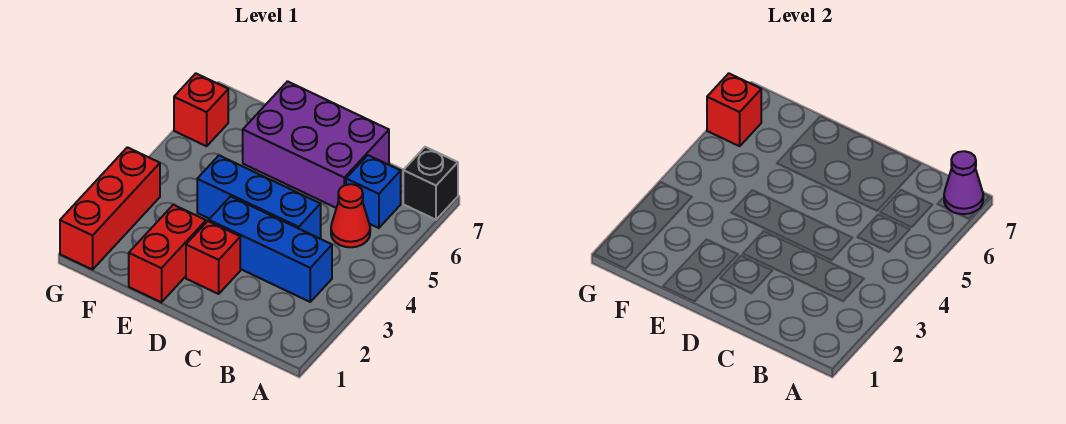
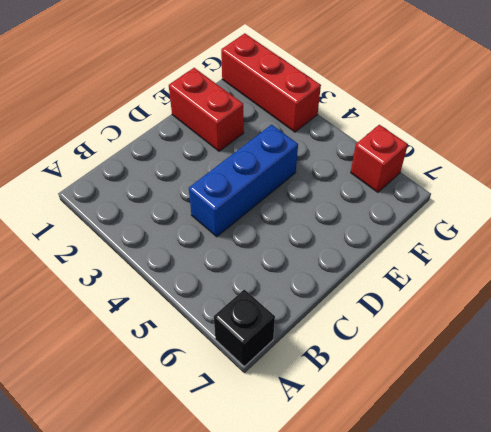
none -> blue brick B3:D3 level 1
none -> red cone B5 level 1
none -> blue brick B6 level 1

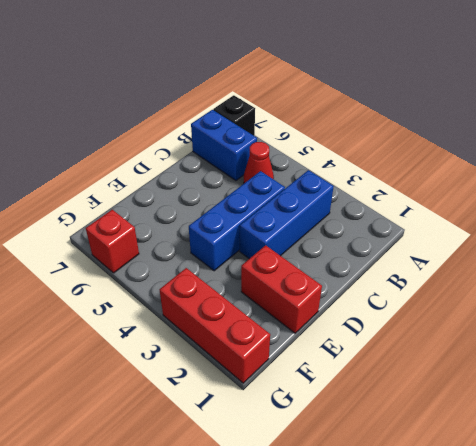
blue brick B6:B7 level 1 -> blue brick B6 level 1
none -> purple brick C6:E7 level 1
none -> red brick D2 level 1
none -> purple cone A7 level 2

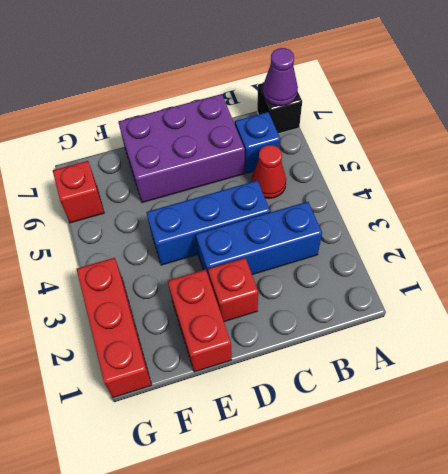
none -> red brick G6 level 2

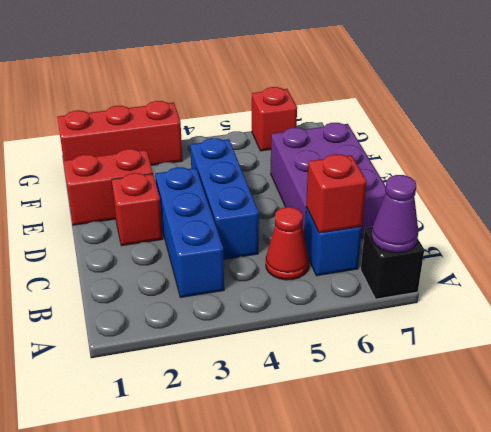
red brick B6 level 2 -> red brick G6 level 2

